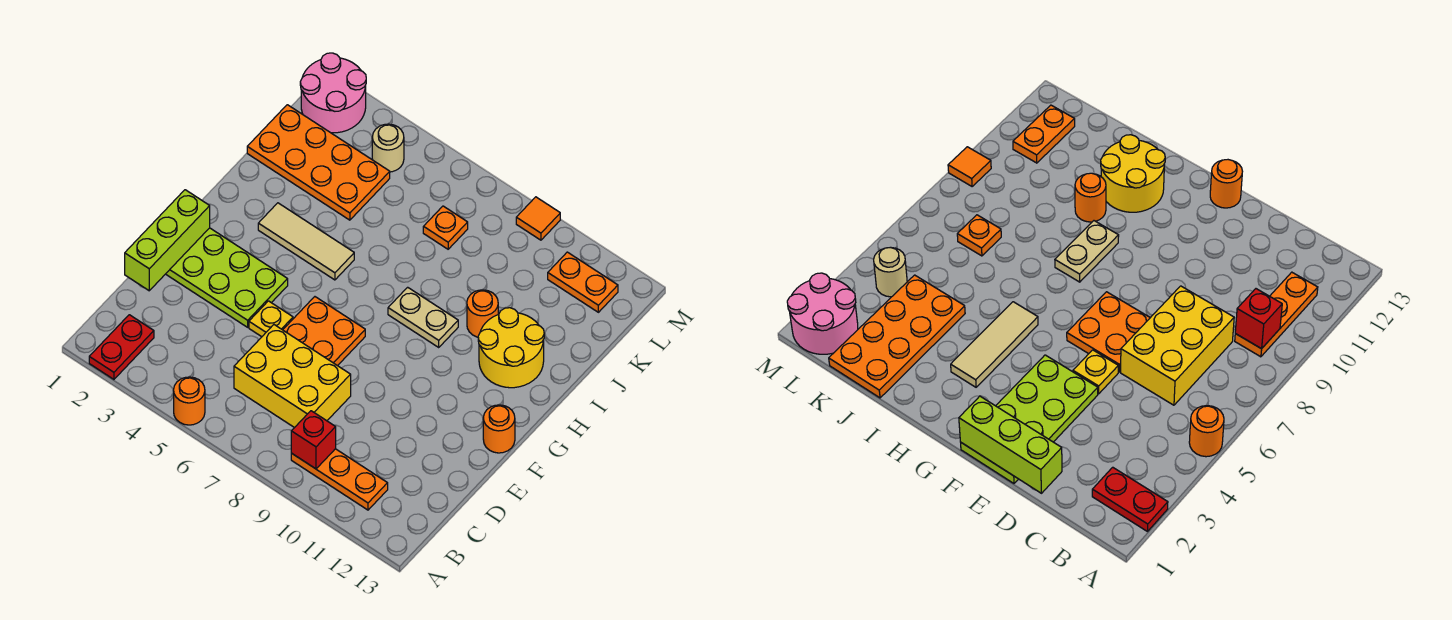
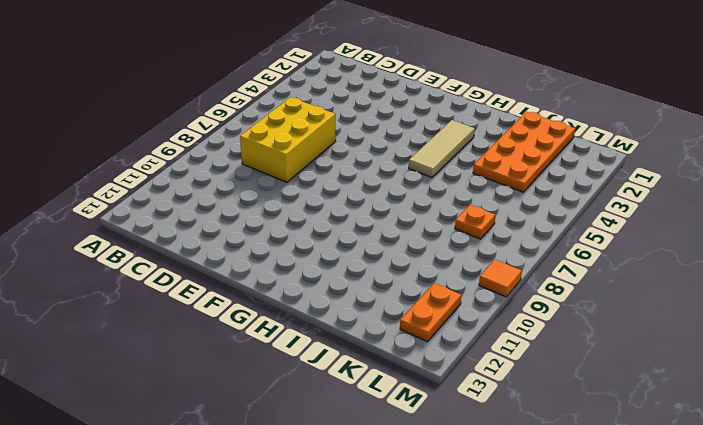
none -> red plate A2:B2 level 1
none -> orange round brick A5 level 1
none -> orange plate B9:B11 level 1

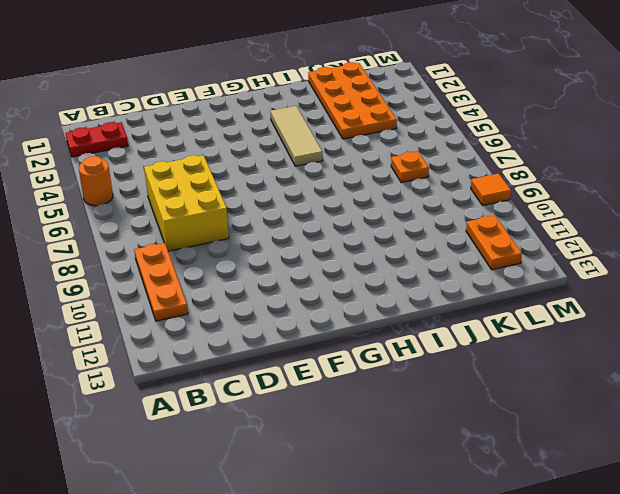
none -> lime plate E1:F4 level 1
none -> yellow plate E5 level 1
none -> orange plate E6:F7 level 1

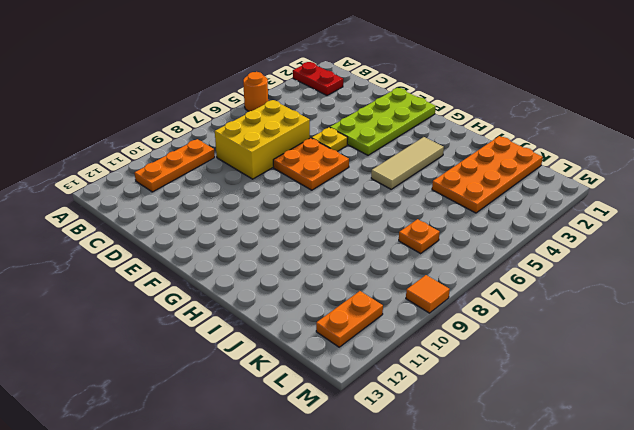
none -> orange round brick F13 level 1
none -> tan plate H8:H9 level 1
none -> yellow round brick H11:I12 level 1

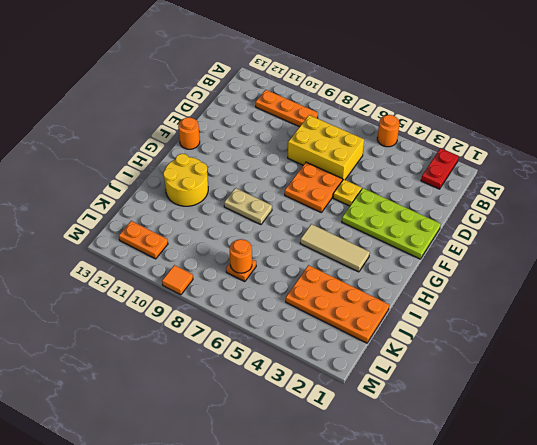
orange round brick K7 level 2 -> orange round brick I10 level 1
none -> pink round brick L1:M2 level 1
none -> tan round brick L4 level 1
none -> red brick B9 level 2

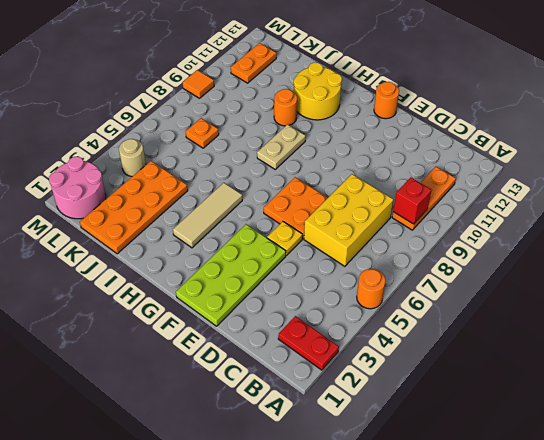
none -> lime brick D1:F1 level 2

